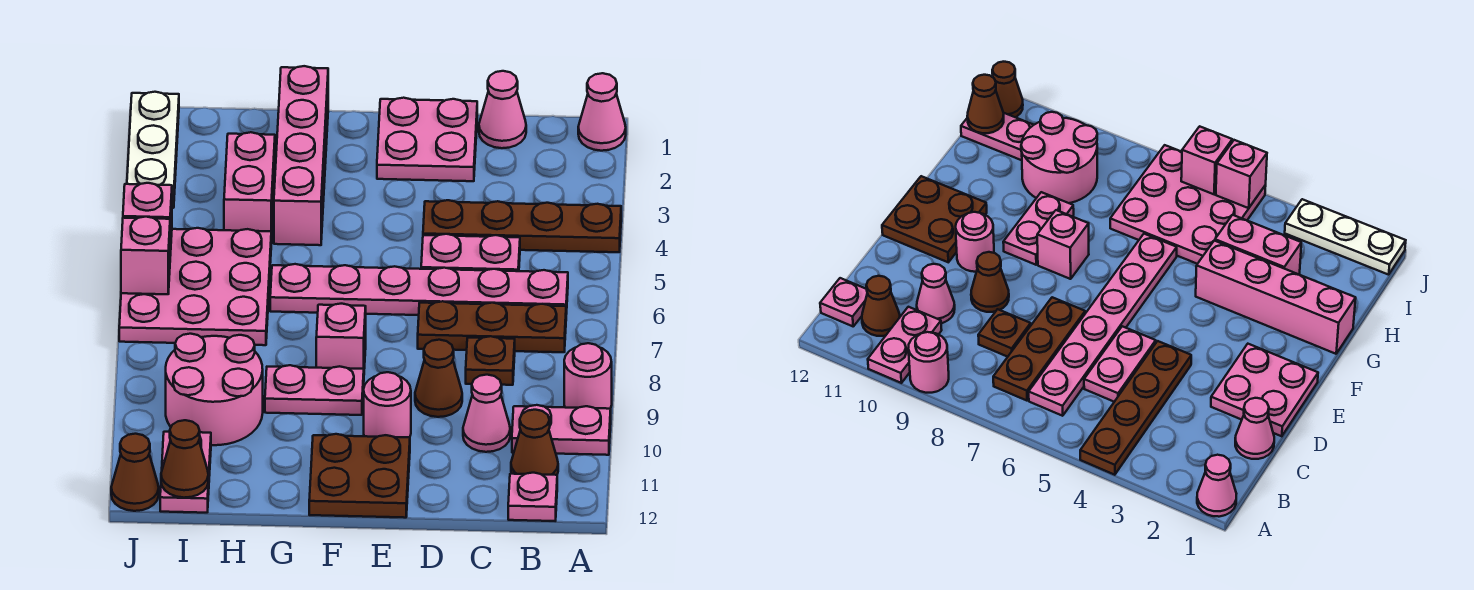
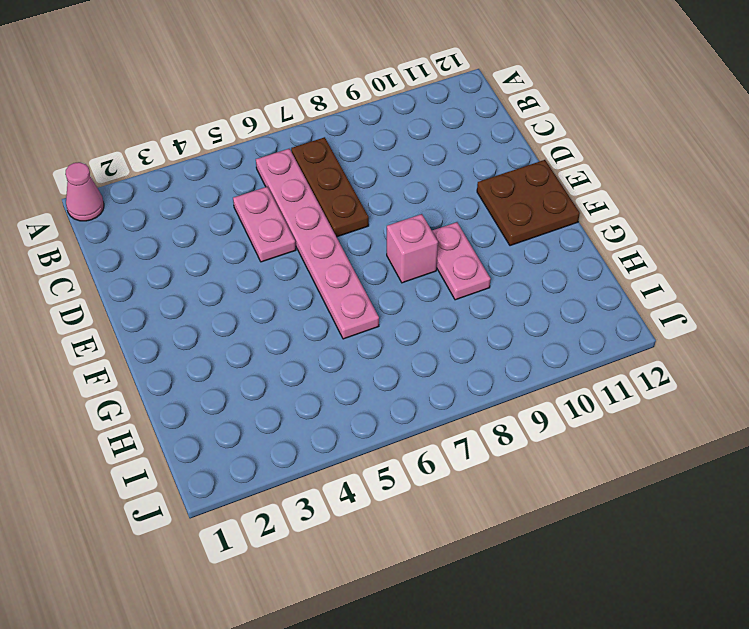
none -> brown plate A4:D4 level 1
none -> pink round brick A9 level 1
none -> pink plate A10:B10 level 1

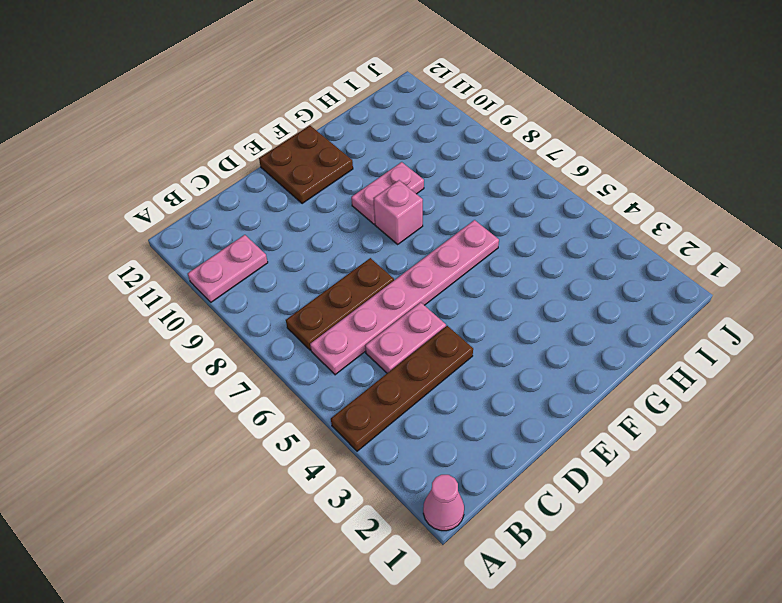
none -> pink round brick A9 level 1
none -> brown cone B11 level 1
none -> pink plate B12 level 1

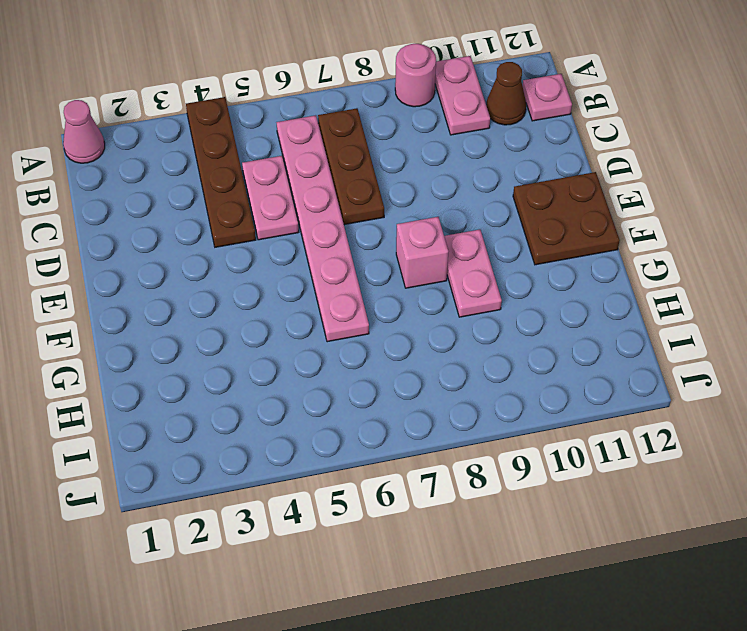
none -> pink cone C1 level 1
none -> brown plate C8 level 1
none -> pink cone C10 level 1

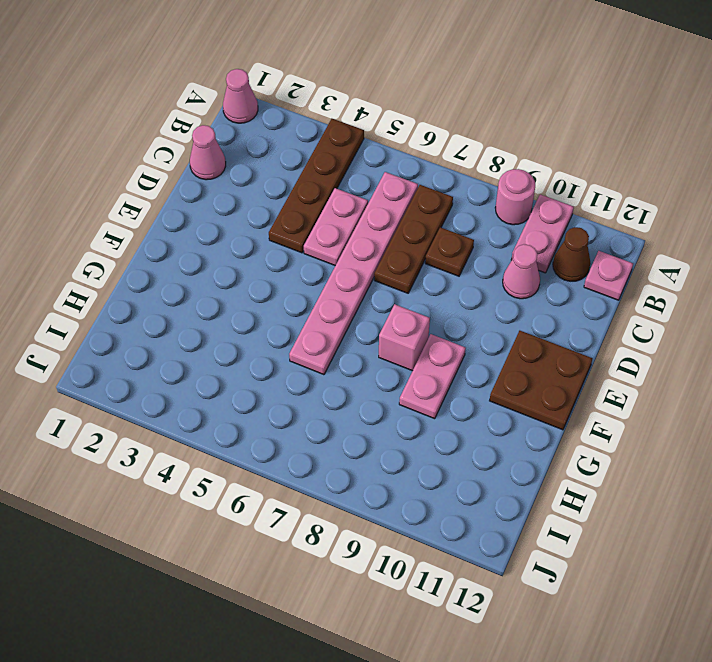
none -> pink plate D1:E2 level 1
none -> brown cone D9 level 1
none -> pink round brick E10 level 1

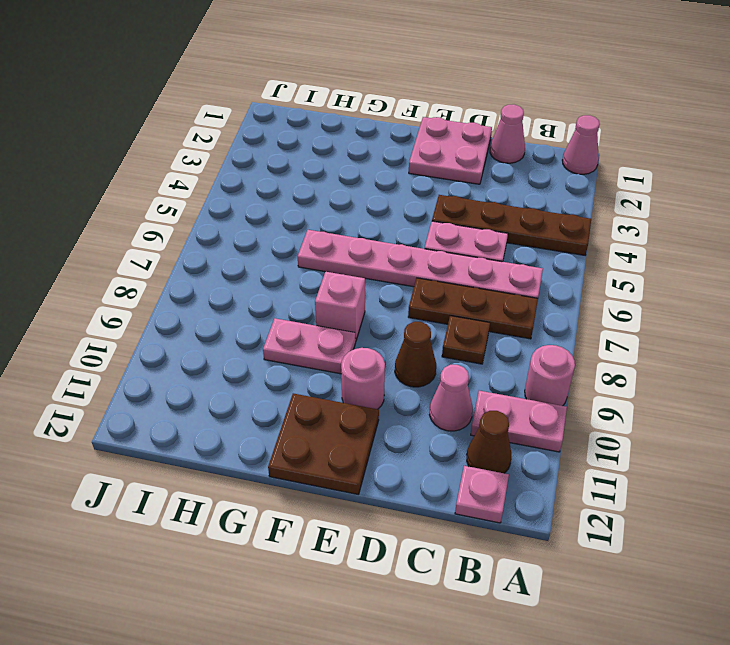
none -> pink brick G1:G4 level 1
none -> pink brick H3:H4 level 1
none -> pink plate H5:J7 level 1

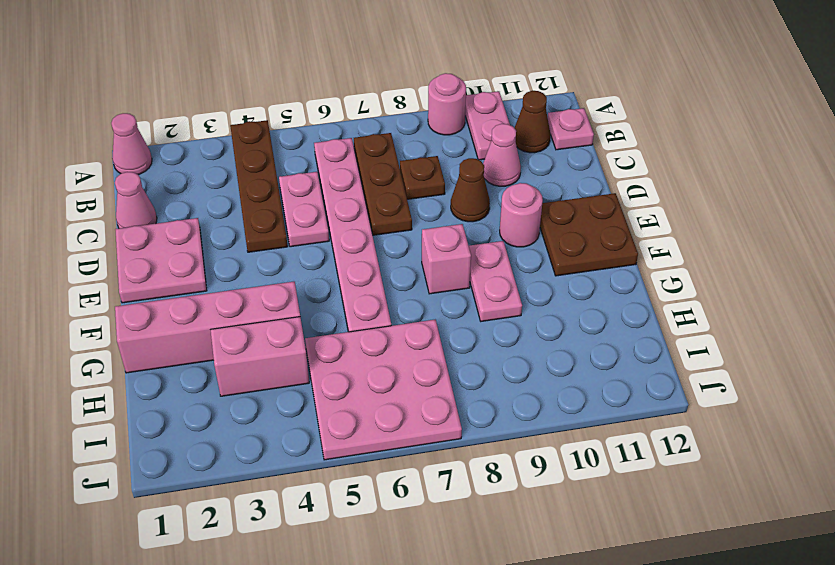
none -> pink round brick H9:I10 level 1
none -> pink plate I11:I12 level 1
none -> white plate J1:J3 level 1

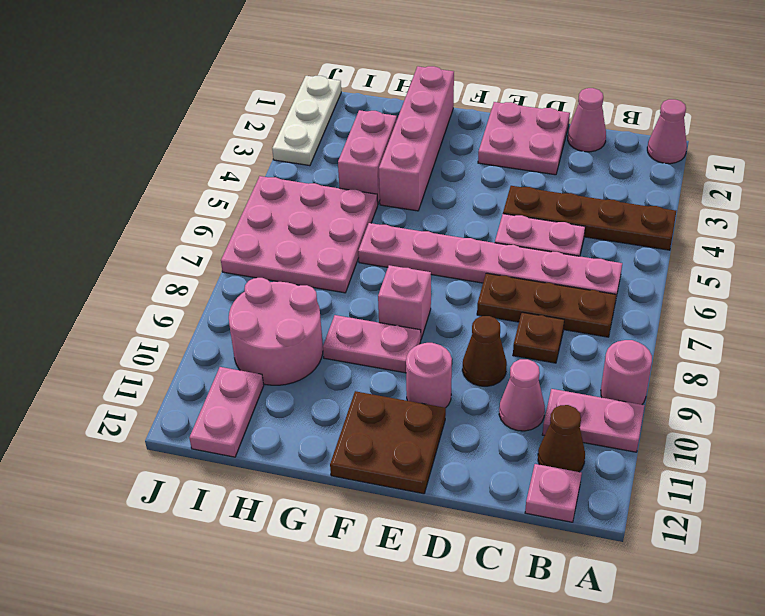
none -> brown cone J12 level 1
none -> brown cone I12 level 2
none -> pink brick J5 level 2

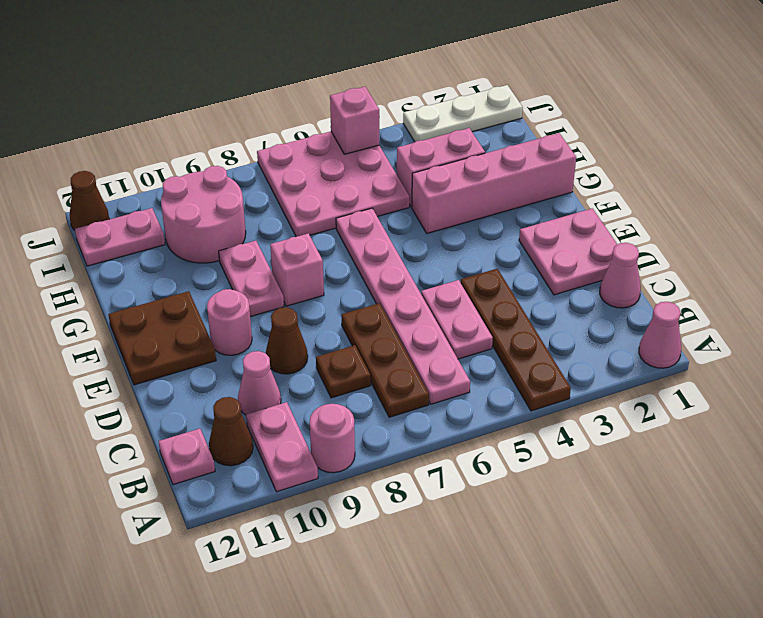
none -> brown cone I12 level 2
none -> pink brick J6 level 2

